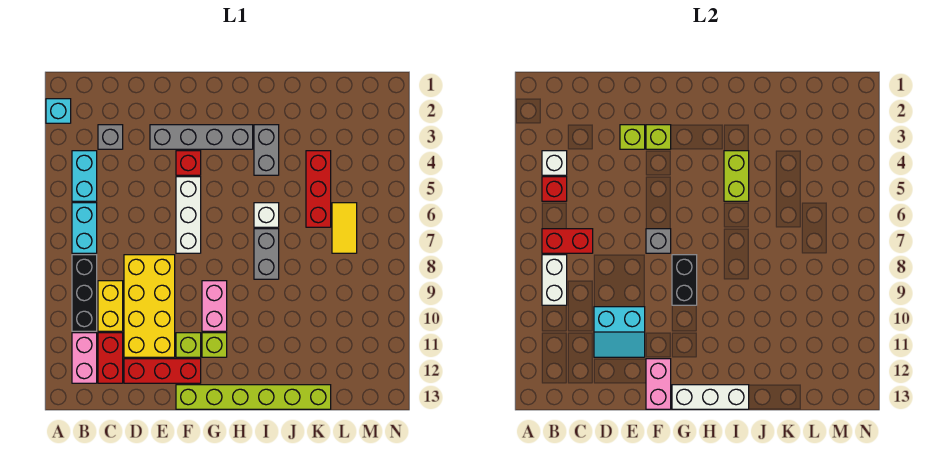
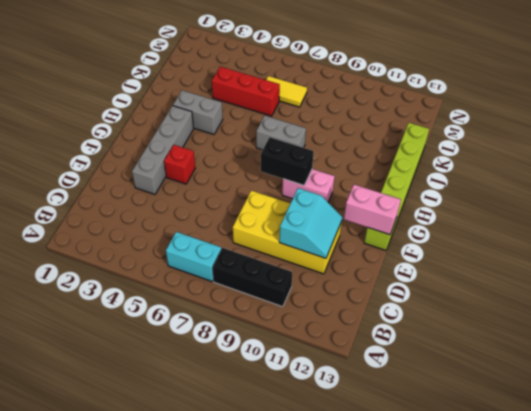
none -> cyan brick A2 level 1
none -> cyan brick B4:B5 level 1
none -> pink brick B11:B12 level 1
none -> grey brick C3 level 1

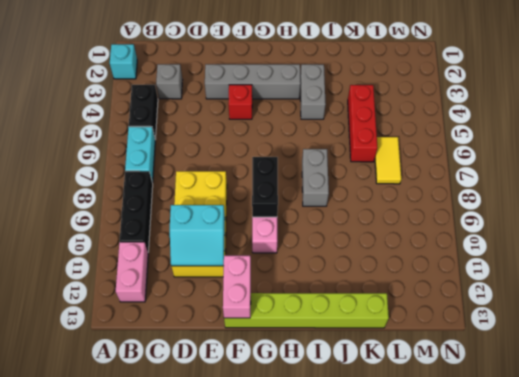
black brick B4:B5 level 1 -> cyan brick B4:B5 level 1
none -> yellow brick C9:C10 level 1
none -> red brick C11:C12 level 1
none -> red brick D12:F12 level 1
none -> white brick F5:F7 level 1

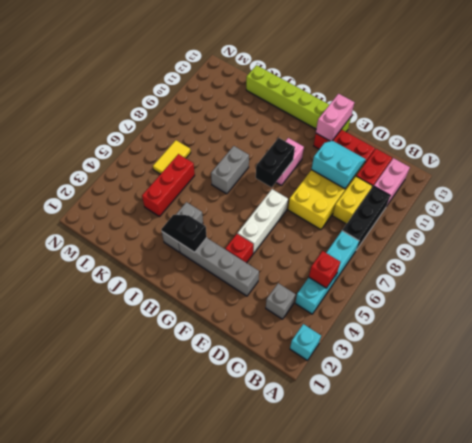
black slope H3:I3 level 2 top H -> none
none -> lime brick F11 level 1
none -> lime brick G11 level 1
none -> white brick I6 level 1
none -> white brick B4 level 2

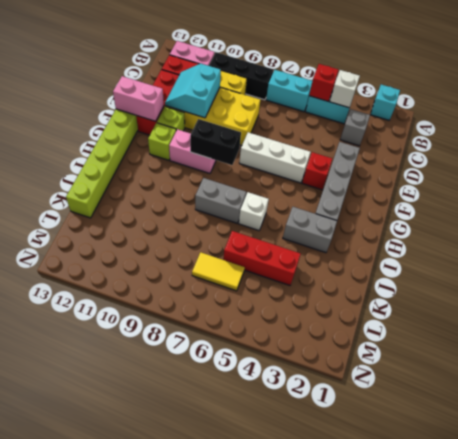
none -> red brick B7:C7 level 2
none -> white brick B8:B9 level 2
none -> lime brick E3 level 2
none -> lime brick F3 level 2

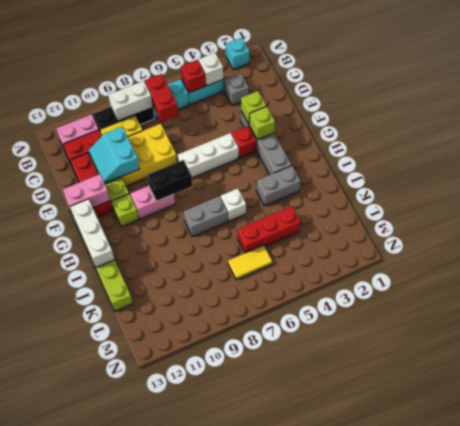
none -> grey brick F7 level 2
none -> lime brick I4:I5 level 2

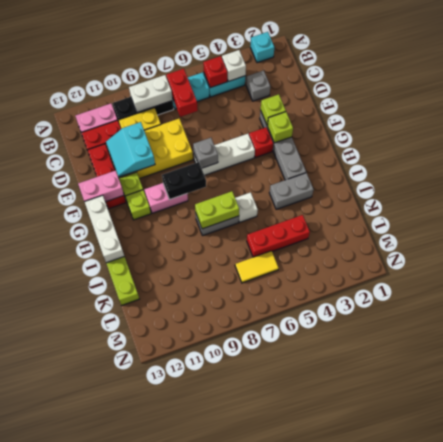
lime brick I7:I8 level 2 -> lime brick I4:I5 level 2

